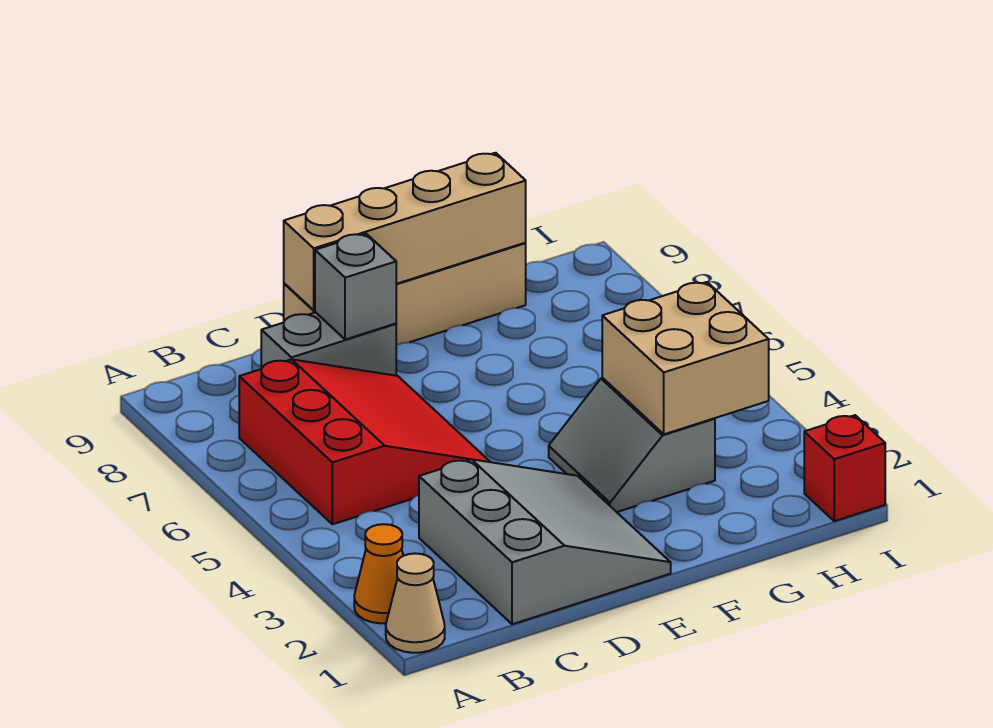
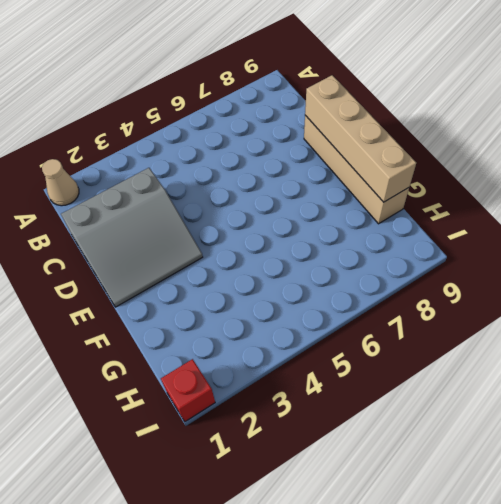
none -> orange cone A2 level 1
none -> red slope B5:D7 level 1 top B

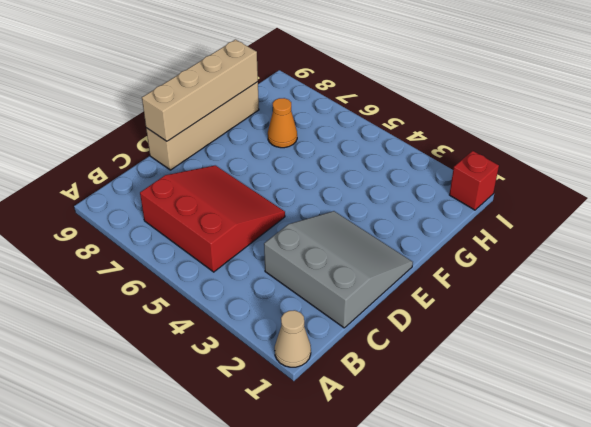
orange cone G7 level 1 -> orange cone A2 level 1
none -> grey brick C8:D8 level 1
none -> grey slope F3:G4 level 1 top G

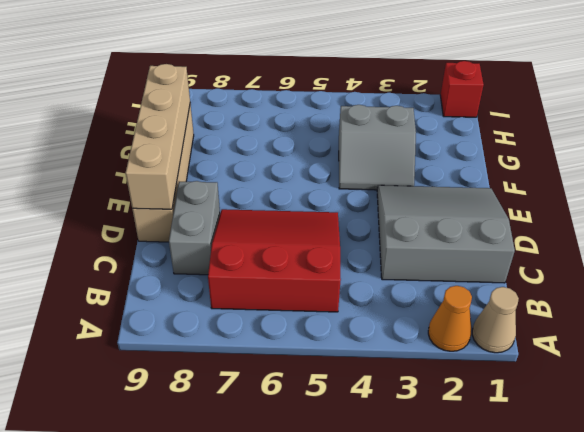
none -> grey brick D8 level 2
none -> tan brick G3:H4 level 2

